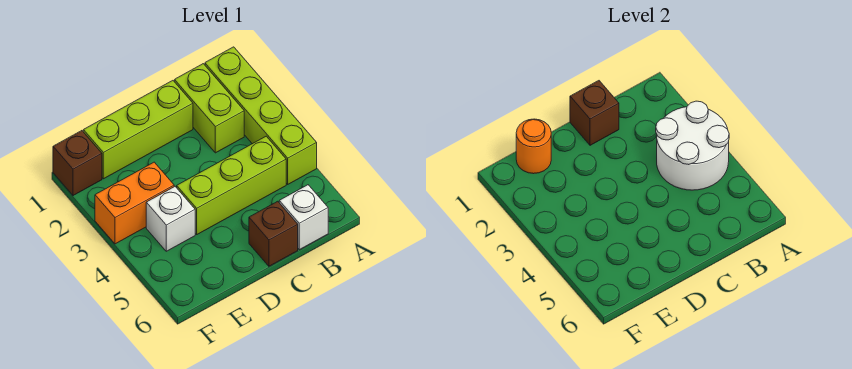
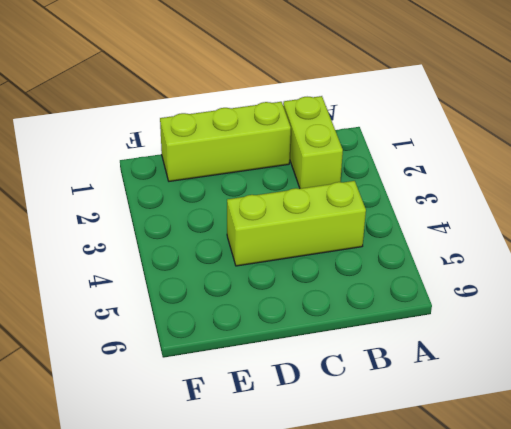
none -> lime brick A1:A4 level 1
none -> white brick B6 level 1
none -> brown brick C6 level 1

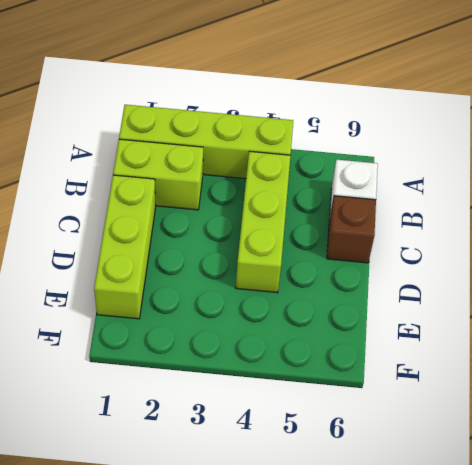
none -> orange brick E3:F3 level 1
none -> white brick E4 level 1
none -> brown brick F1 level 1

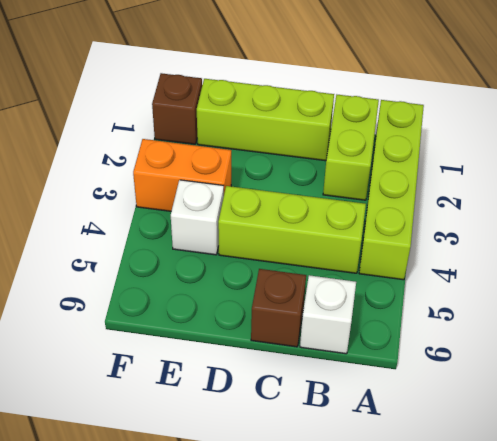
none -> white round brick A3:B4 level 2
none -> brown brick C1 level 2
none -> orange round brick E1 level 2

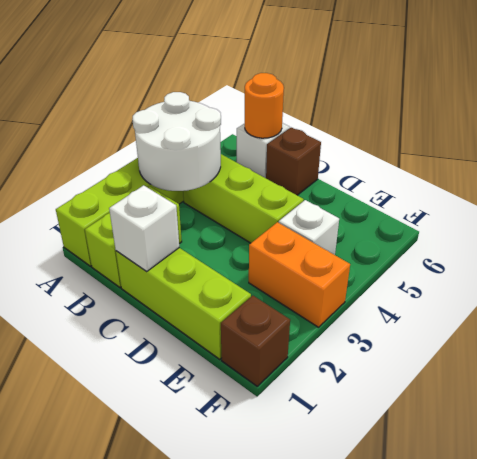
orange round brick B6 level 2 -> orange round brick E1 level 2
white brick C1 level 2 -> brown brick C1 level 2

